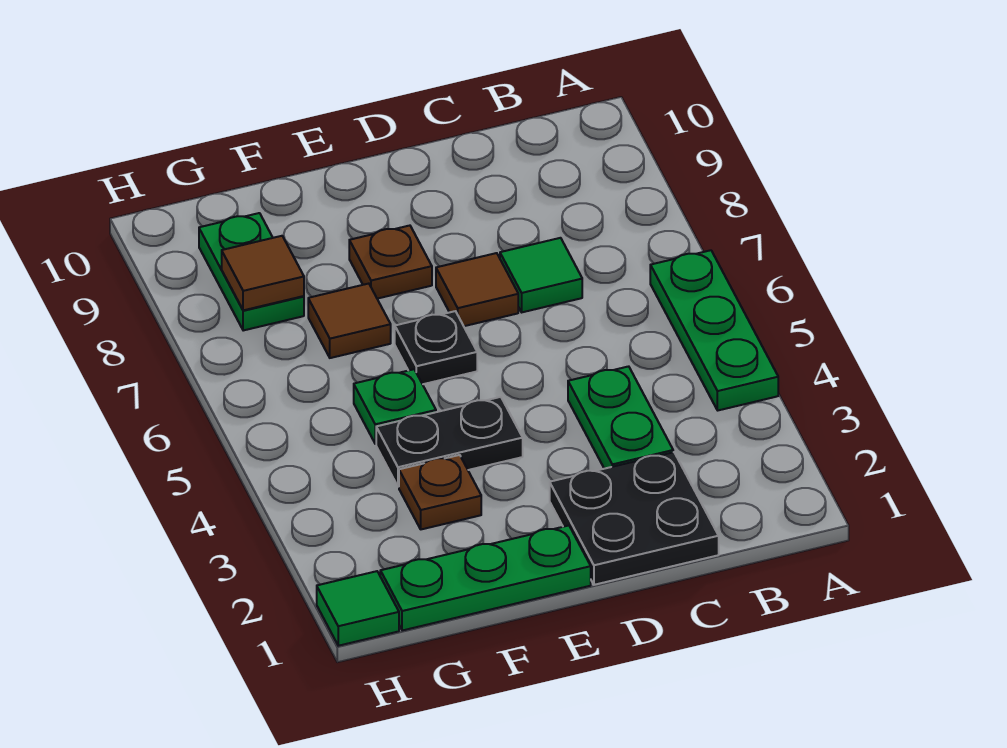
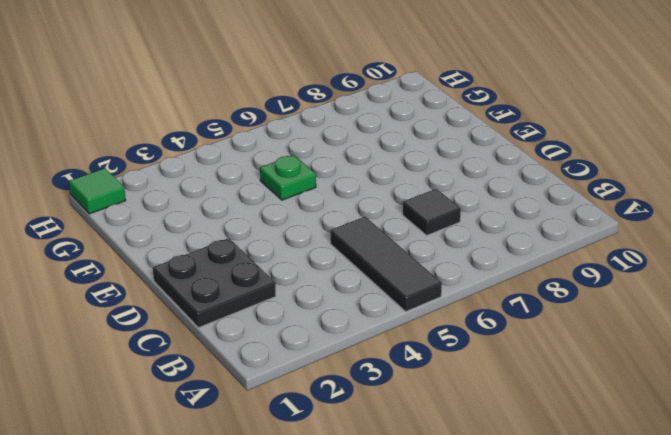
black tile A5:C5 level 1 -> green plate A4:A6 level 1
black tile C7 level 1 -> green tile C7 level 1
none -> green plate C3:C4 level 1
none -> brown tile D7 level 1
none -> green plate E1:G1 level 1

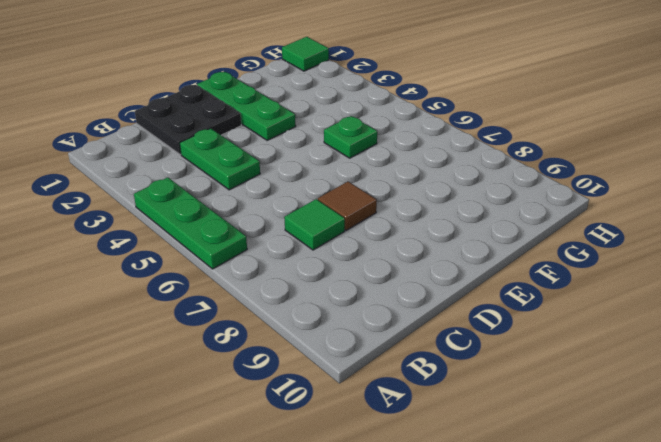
green plate E1:E3 level 1 -> green plate E1:G1 level 1
none -> black plate E4:F4 level 1
none -> black plate E6 level 1
none -> brown plate E8 level 1

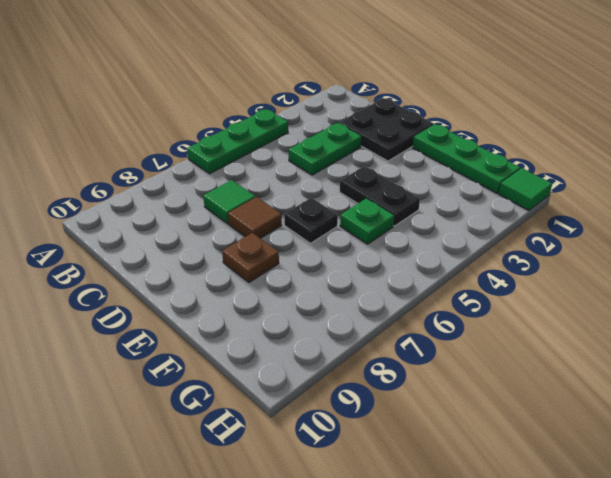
none -> brown plate F3 level 1
none -> brown tile F7 level 1
none -> green plate G8:G9 level 1

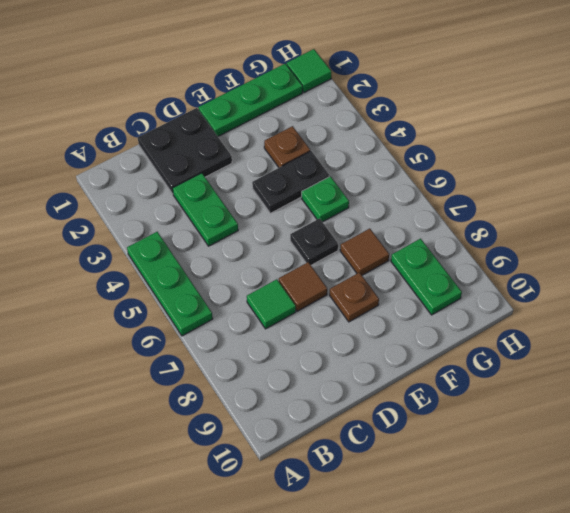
none -> brown tile G8 level 2

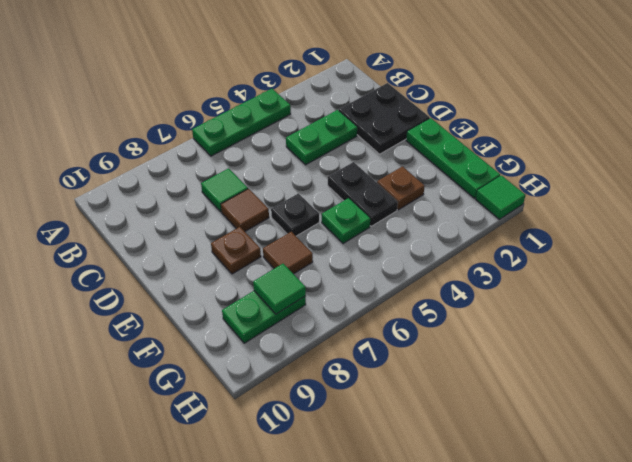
green tile G8 level 2 -> brown tile G8 level 2

